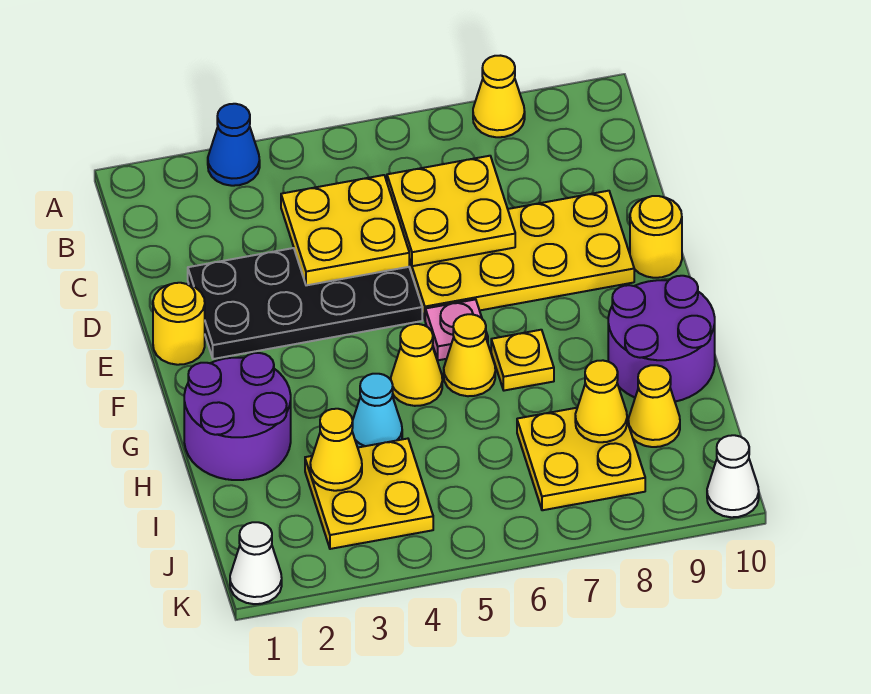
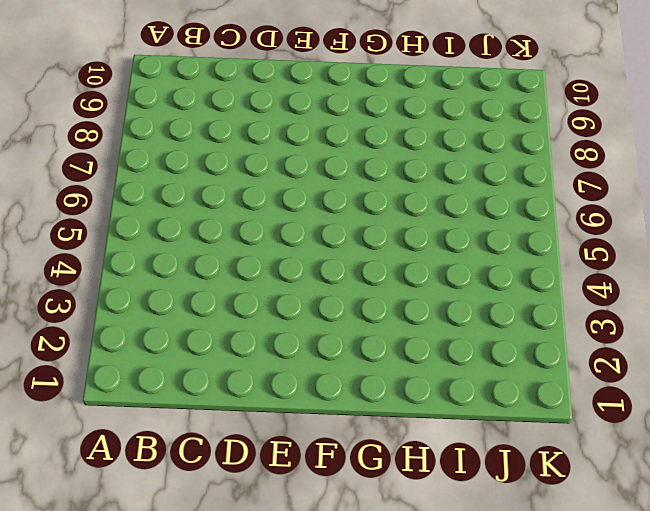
none -> blue cone A3 level 1
none -> yellow cone A8 level 1
none -> black plate D2:E5 level 1

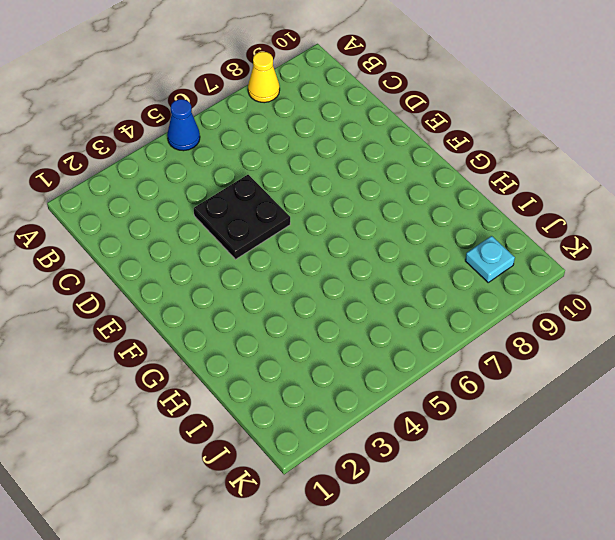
blue cone A5 level 1 -> blue cone A3 level 1
black plate D4:E5 level 1 -> black plate D2:E5 level 1
cyan plate J9 level 1 -> none
none -> yellow plate D6:E9 level 1
none -> yellow round brick E1 level 1
none -> yellow round brick E10 level 1

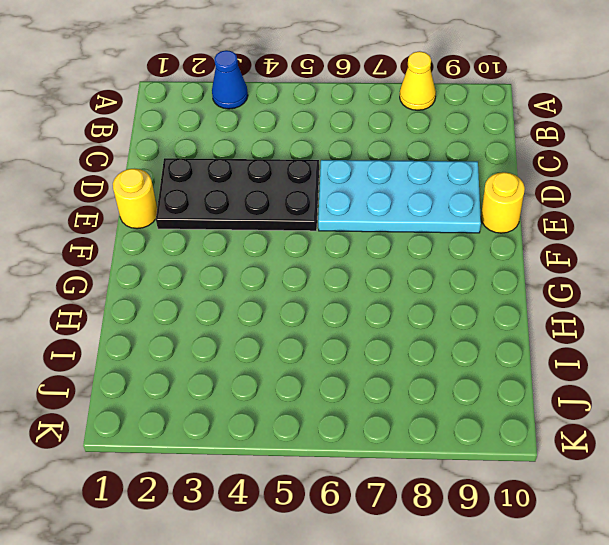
cyan plate D6:E9 level 1 -> yellow plate D6:E9 level 1
none -> pink plate F6 level 1
none -> purple round brick G1:H2 level 1
none -> yellow cone G5 level 1

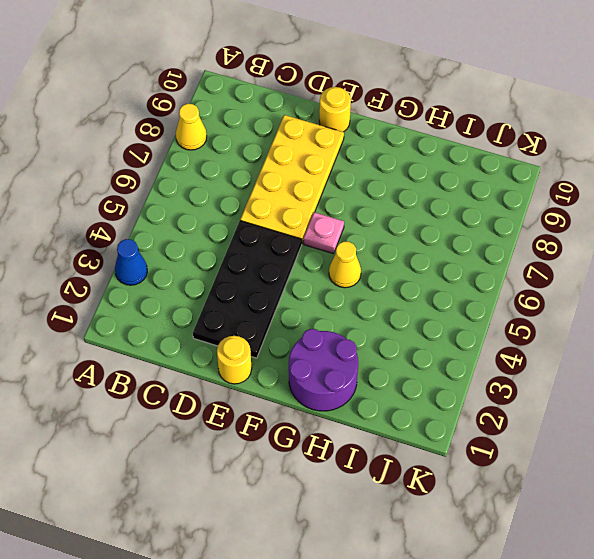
none -> yellow cone G6 level 1
none -> yellow plate G7 level 1
none -> purple round brick G9:H10 level 1

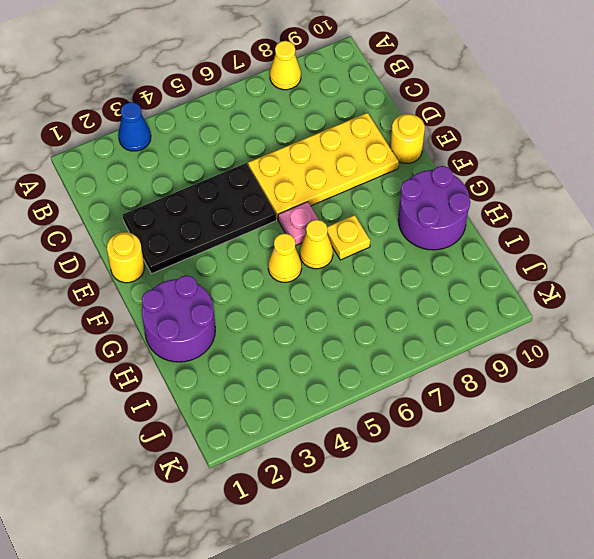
none -> cyan cone H4 level 1
none -> yellow plate I3:J4 level 1
none -> yellow plate I7:J8 level 1

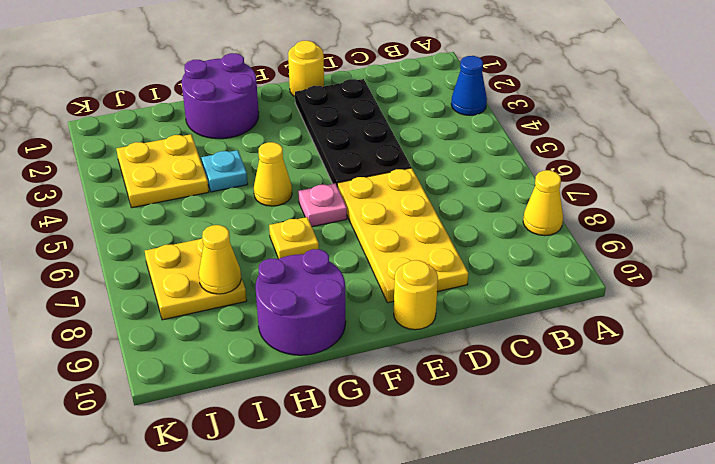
cyan plate H4 level 1 -> cyan cone H4 level 1
none -> yellow cone G6 level 1
none -> yellow cone I9 level 1
none -> white cone K1 level 1

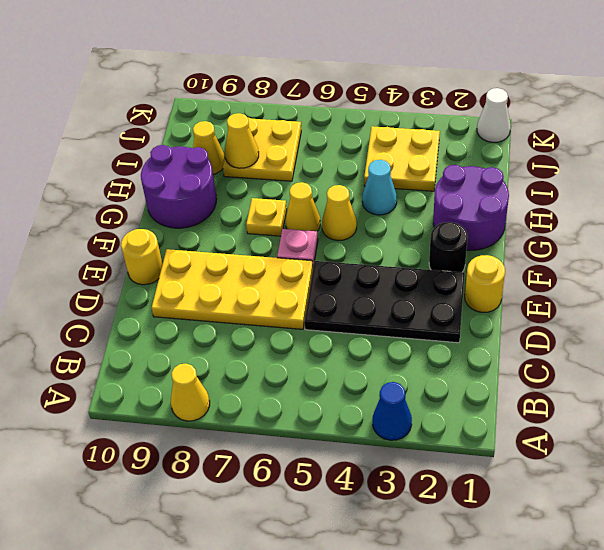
black round brick F2 level 1 -> none
none -> white cone K10 level 1
none -> yellow plate C4:D5 level 2
none -> yellow plate C6:D7 level 2

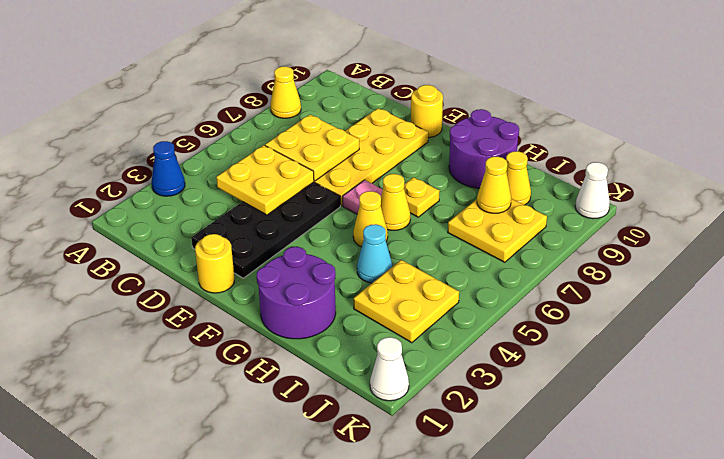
none -> yellow cone I3 level 2

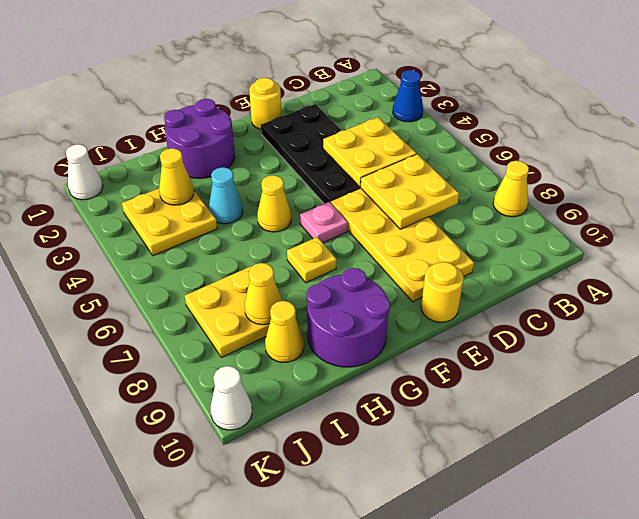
none -> yellow cone G6 level 1

